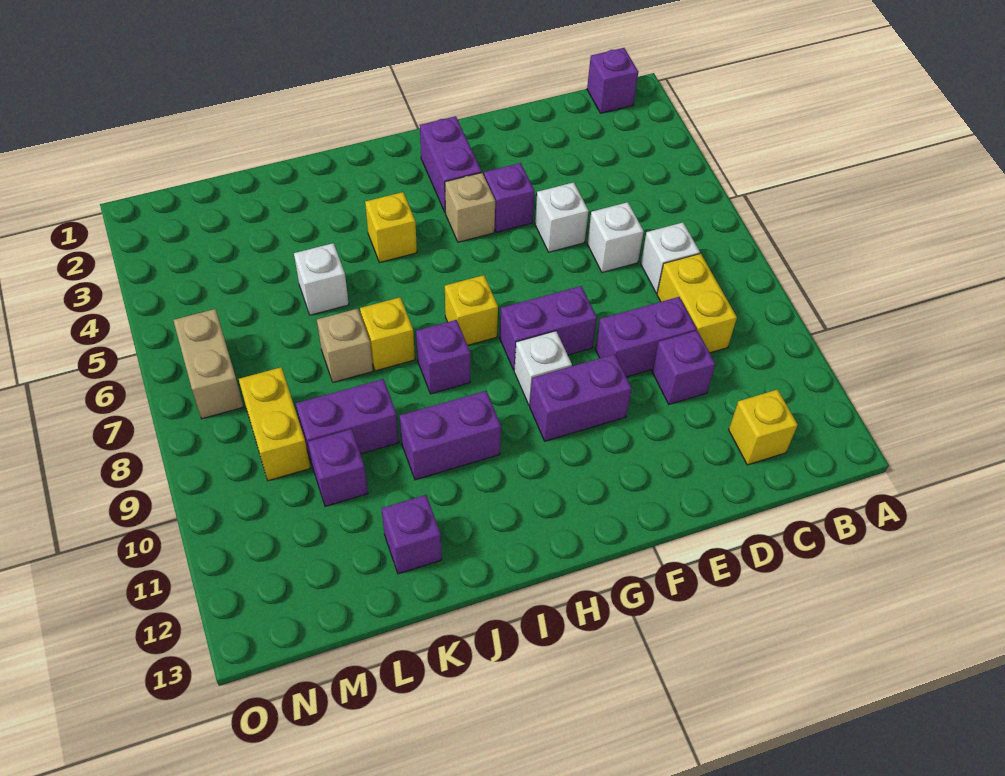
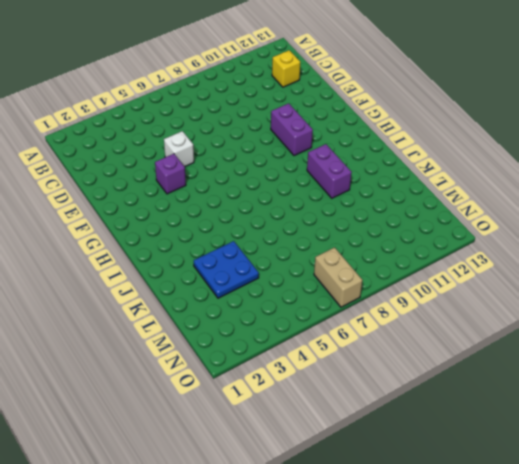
blue plate K3:L4 level 1 -> none
tan brick N7:O7 level 1 -> tan brick N6:N7 level 1
none -> purple brick B1 level 1
none -> white brick C7 level 1
none -> yellow brick C8:C9 level 1

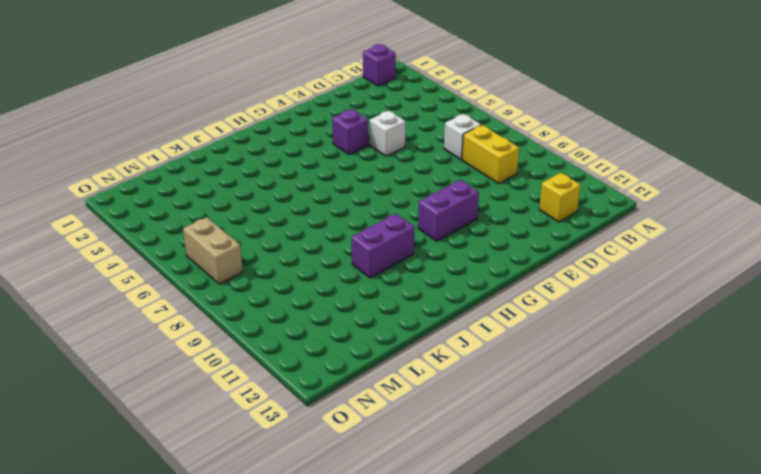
none -> white brick D6 level 1
none -> purple brick D9:E9 level 1
none -> purple brick D10 level 1

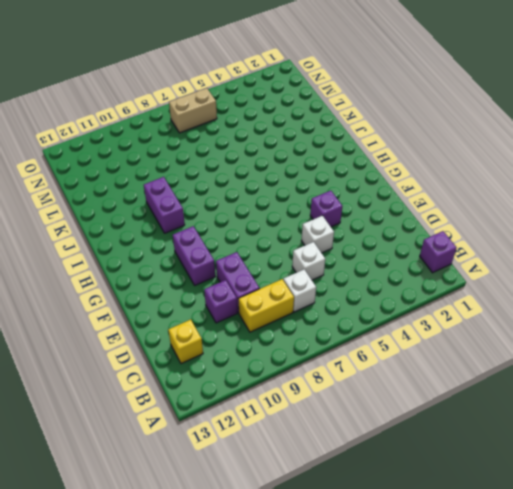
none -> purple brick F8:G8 level 1
none -> purple brick G2:G3 level 1
none -> tan brick G4 level 1

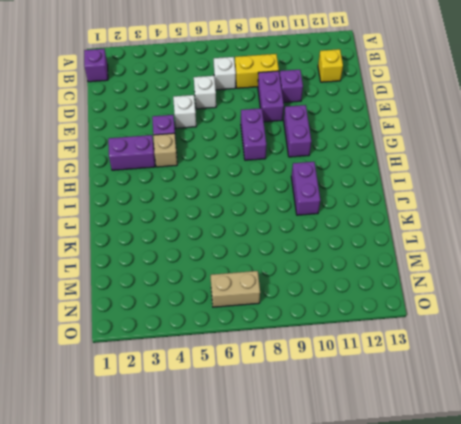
none -> white brick G9 level 1
none -> yellow brick H7 level 1
none -> yellow brick I4 level 1

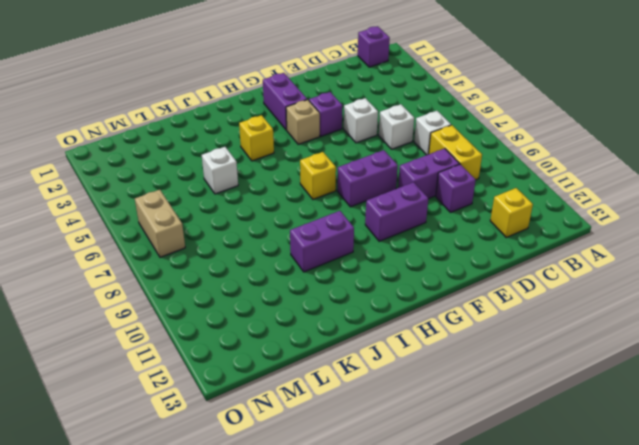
none -> white brick G9 level 1
none -> purple brick I8 level 1
none -> yellow brick J7 level 1

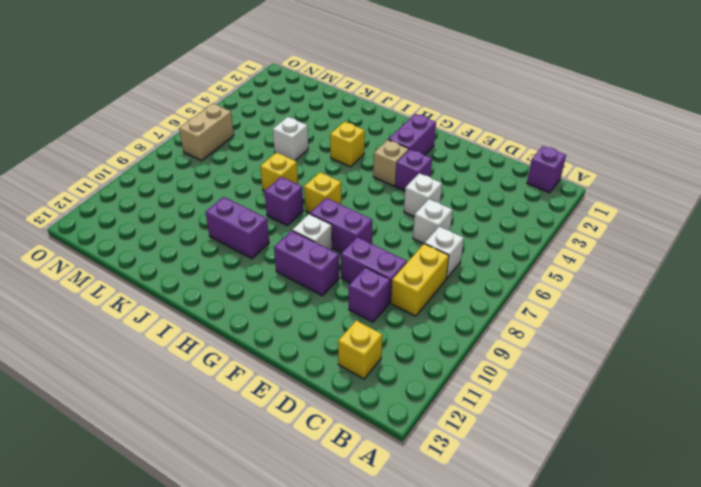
none -> tan brick K7 level 1
none -> purple brick K9:L9 level 1
none -> purple brick K12 level 1

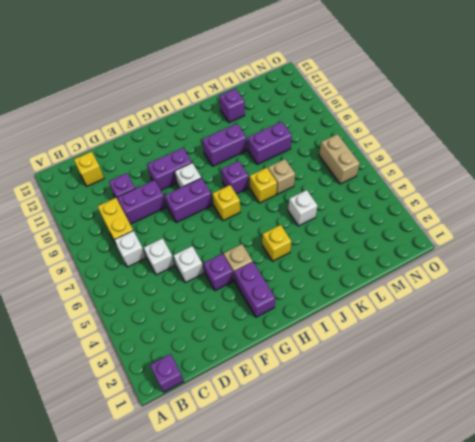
none -> purple brick L10 level 1
none -> yellow brick M8:M9 level 1

